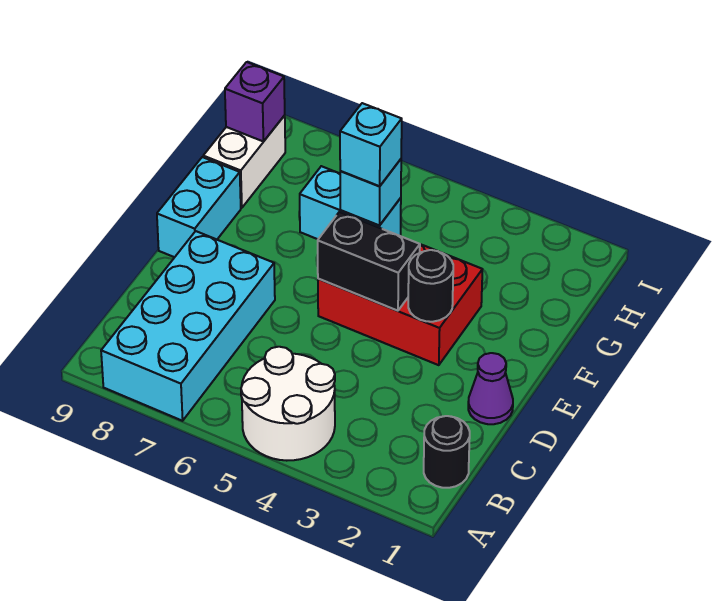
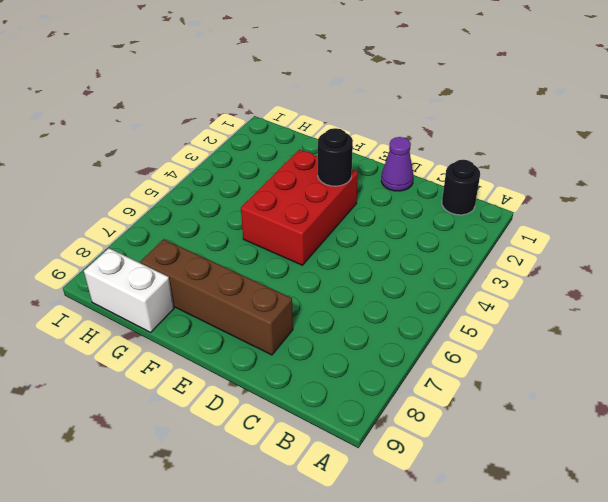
brown brick D8:G8 level 1 -> cyan brick A7:D8 level 1
none -> white round brick A4:B5 level 1
none -> cyan brick E9:F9 level 1
none -> black brick E4:E5 level 2

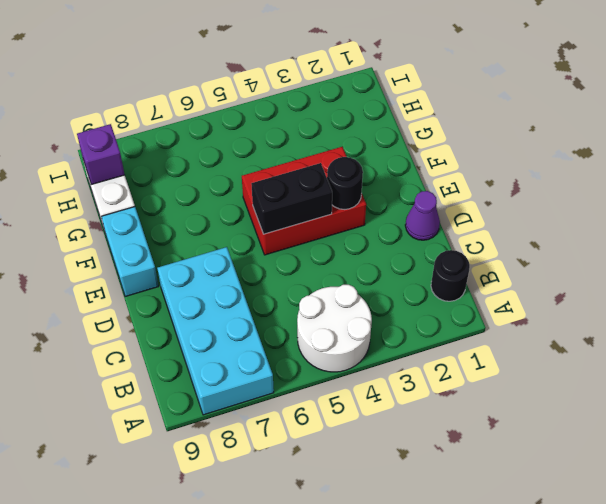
none -> cyan brick F5:F6 level 2
none -> cyan brick F5 level 3
none -> cyan brick F5 level 4

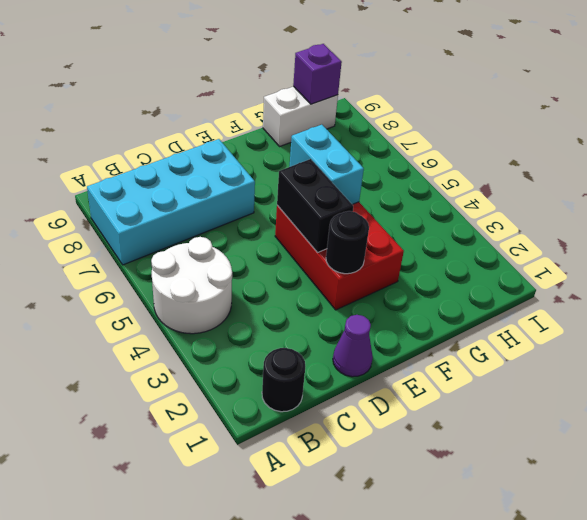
none -> cyan brick E9:F9 level 1
none -> cyan brick F5 level 3
none -> cyan brick F5 level 4

